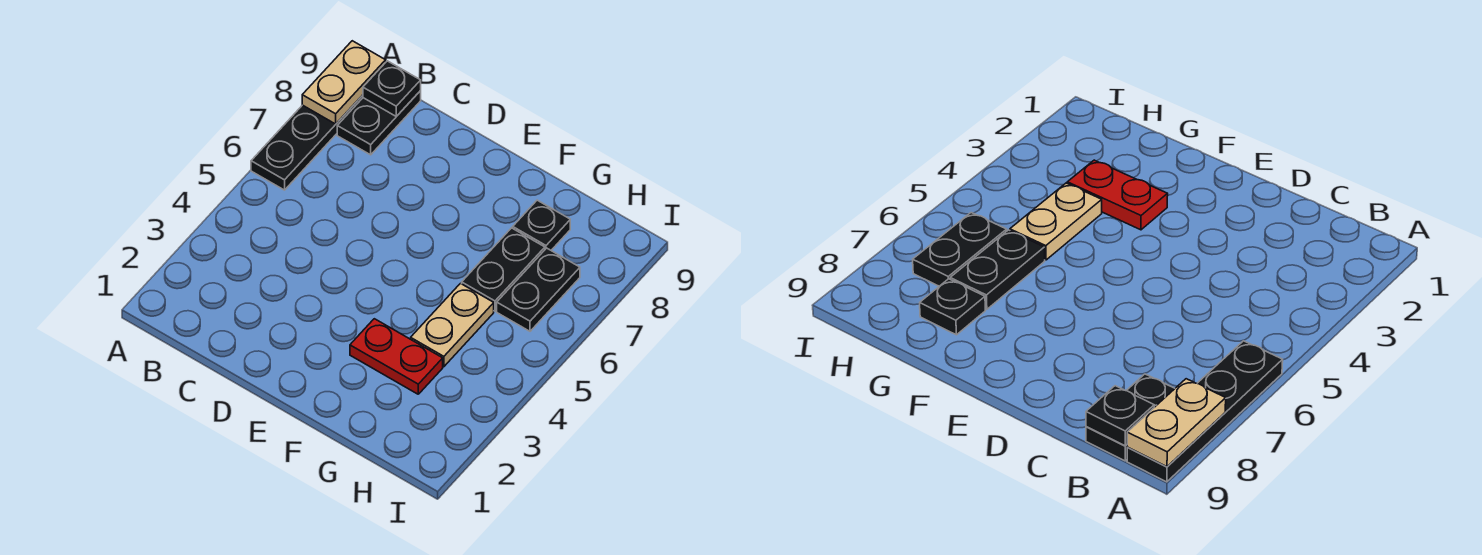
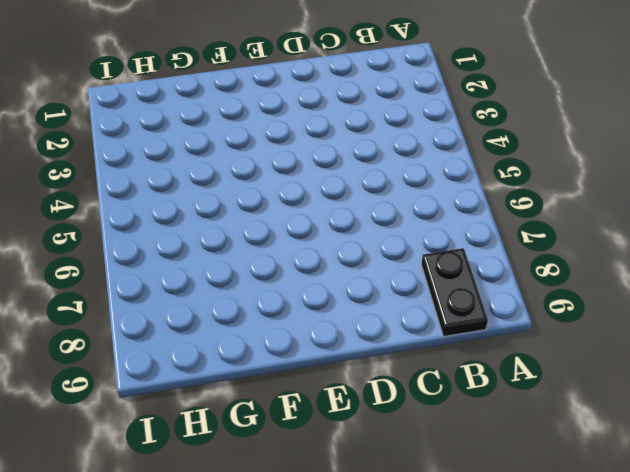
none -> black plate A6:A9 level 1
none -> red plate F3:G3 level 1

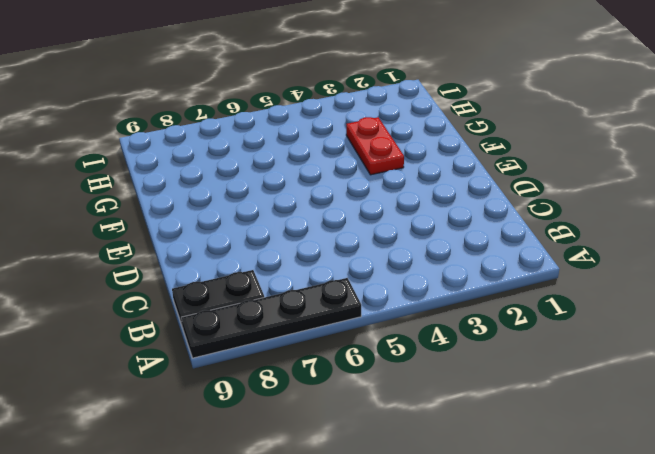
none -> tan plate G4:G5 level 1
none -> black plate G6:G7 level 1

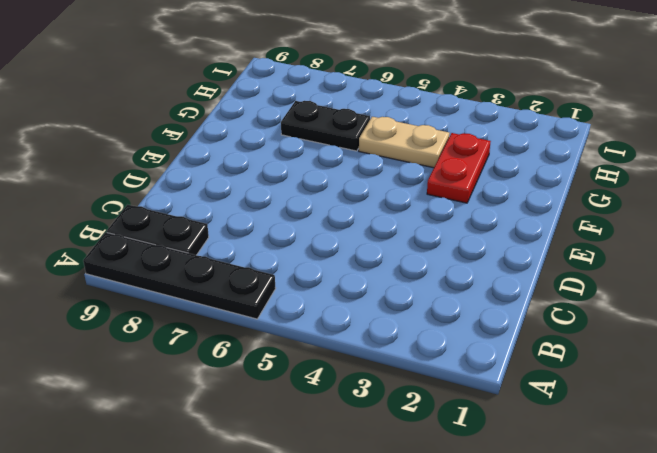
none -> black plate G8 level 1
none -> black plate H6:H7 level 1

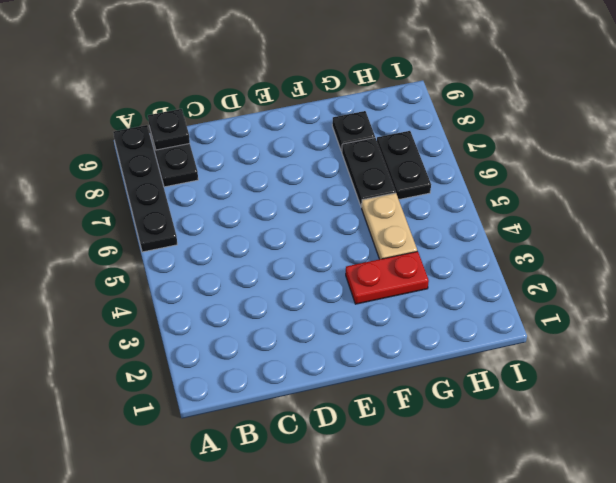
none -> tan plate A8:A9 level 2

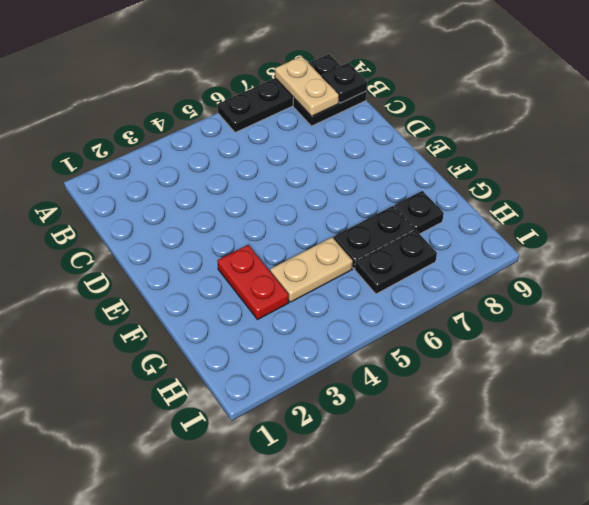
tan plate A8:B8 level 2 -> tan plate A8:A9 level 2

